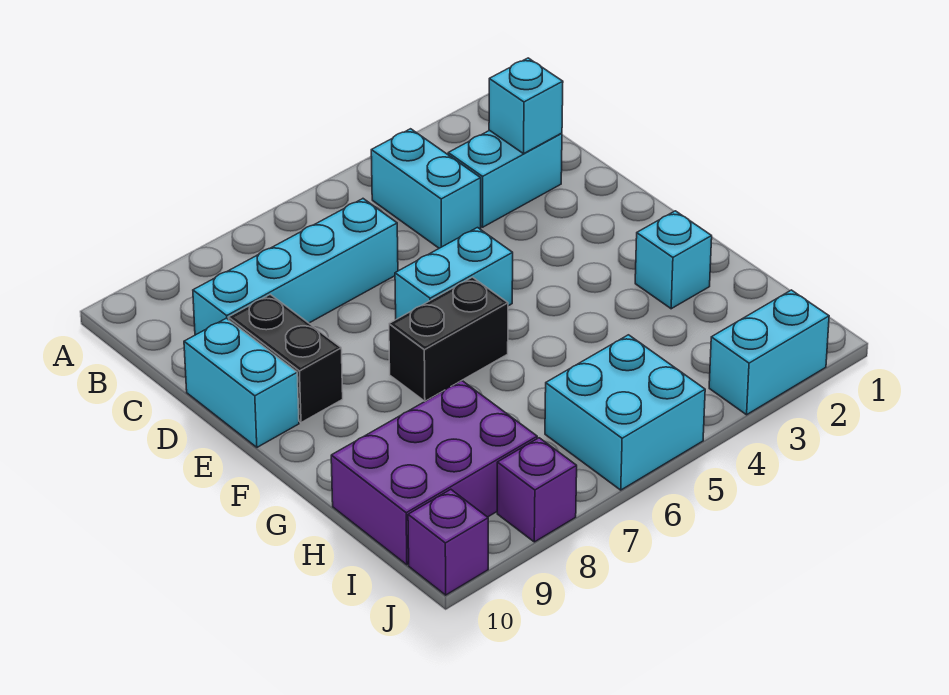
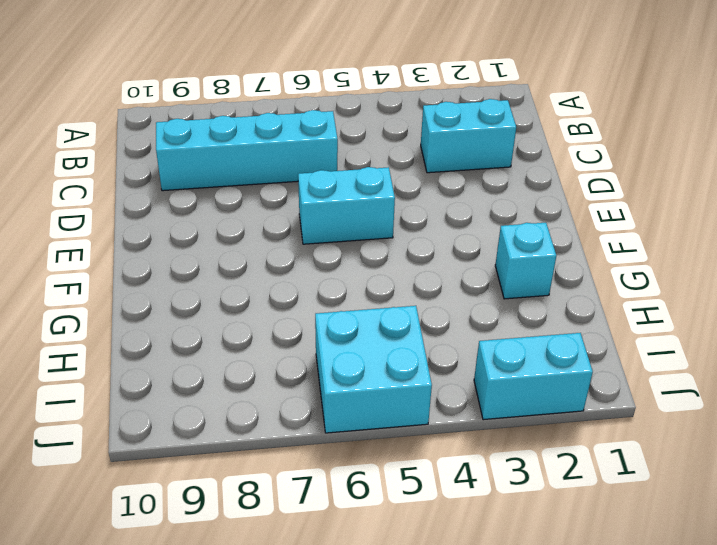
none -> cyan brick B4:C4 level 1
none -> black brick D9:E9 level 1
none -> cyan brick D10:E10 level 1

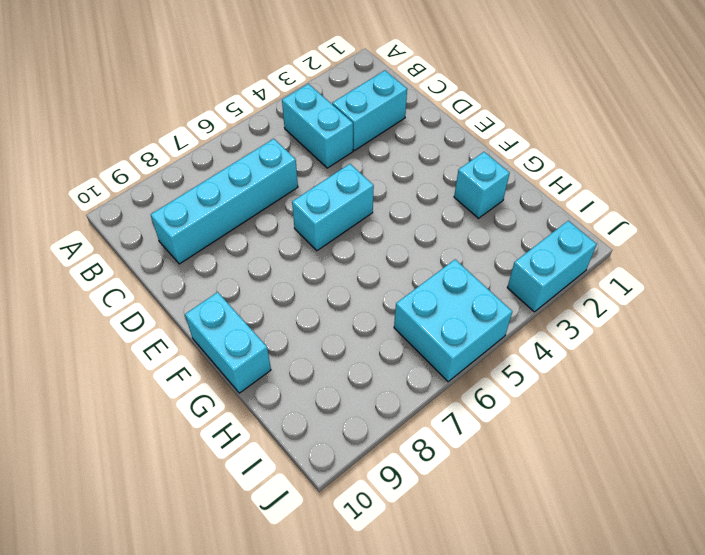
cyan brick F10:G10 level 1 -> cyan brick D10:E10 level 1
none -> black brick D9:E9 level 1
none -> black brick F6:F7 level 1
none -> purple brick H8:I10 level 1

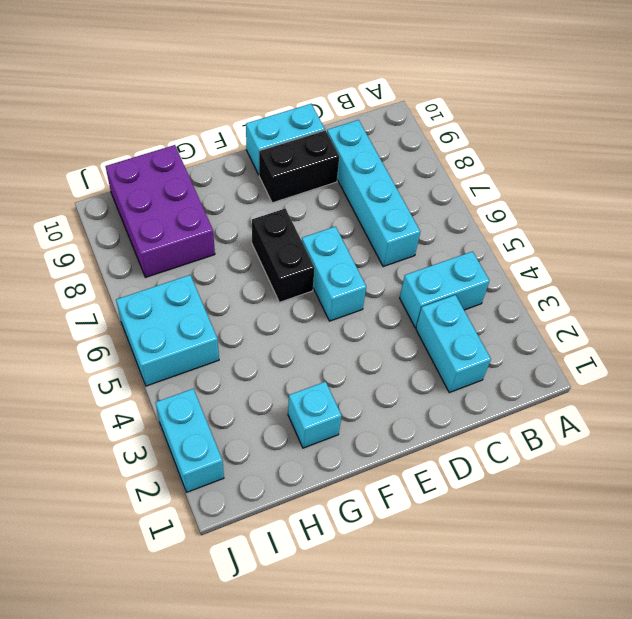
none -> purple brick J8 level 1
none -> purple brick J10 level 1
none -> cyan brick C2 level 2

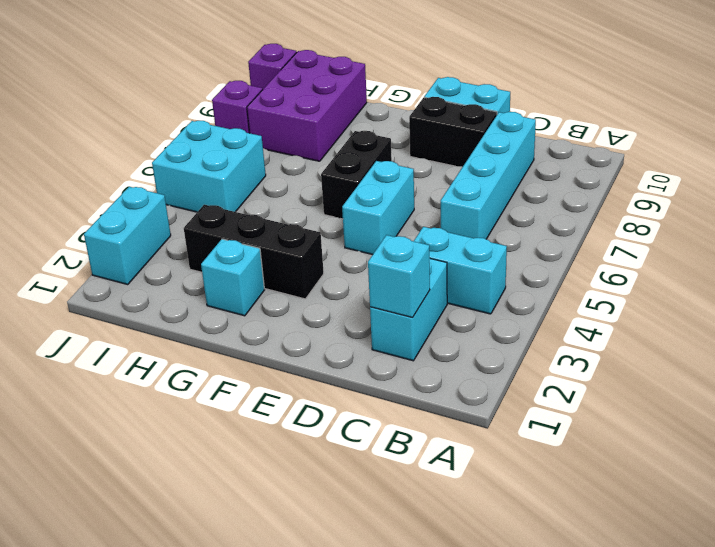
black brick F3:H3 level 1 -> none

